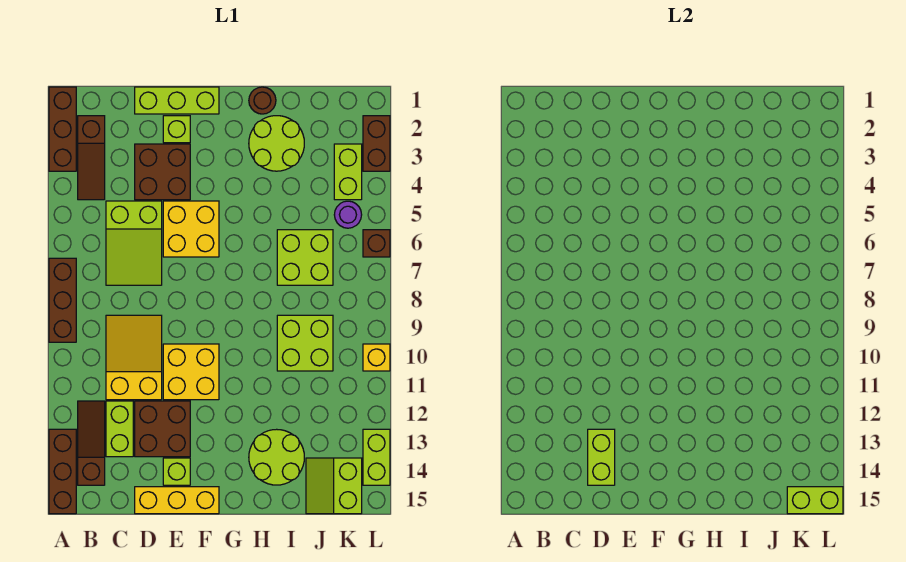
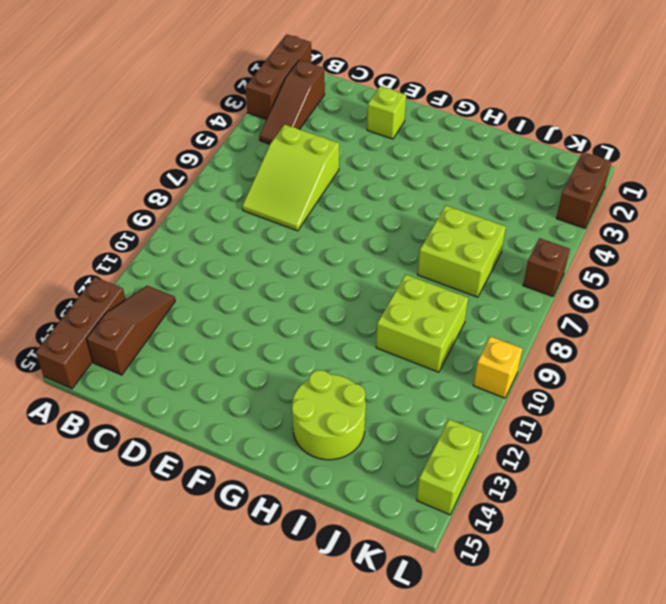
none -> brown brick A7:A9 level 1
none -> yellow slope C9:D11 level 1 top 11
none -> lime brick C12:C13 level 1
none -> lime brick D1:F1 level 1

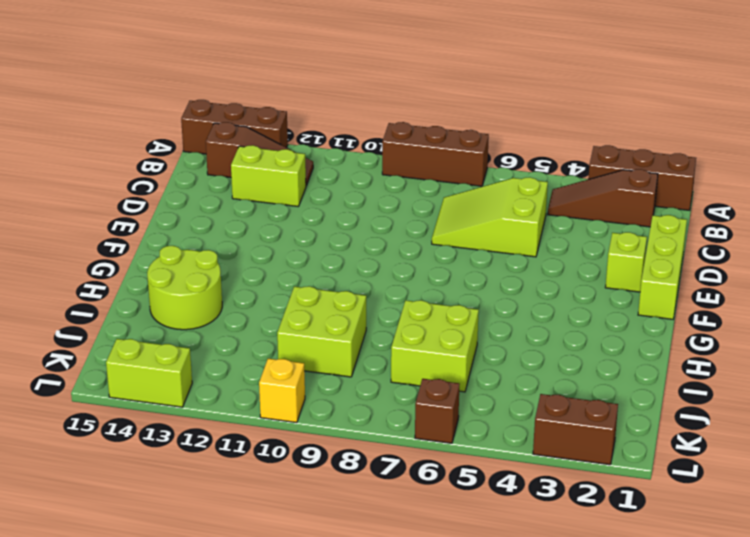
none -> yellow slope C9:D11 level 1 top 11
none -> brown brick D3:E4 level 1
none -> brown brick D12:E13 level 1
none -> yellow brick D15:F15 level 1

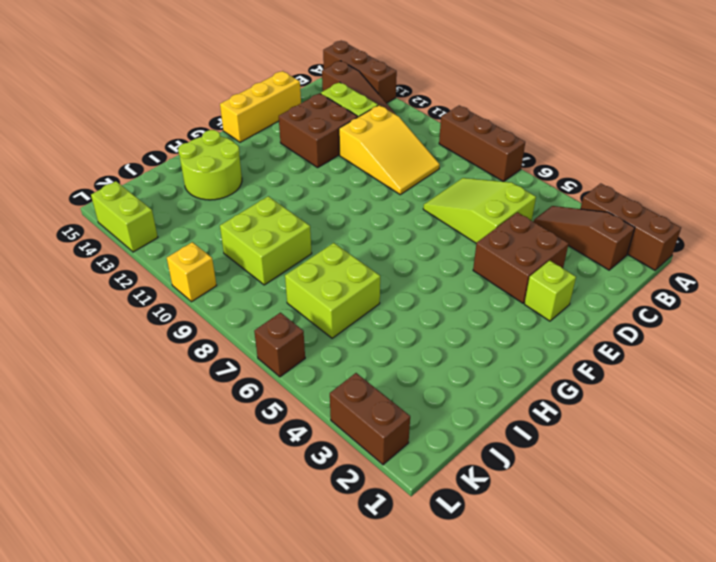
none -> lime brick D1:F1 level 1
none -> yellow brick E5:F6 level 1
none -> yellow brick E10:F11 level 1
none -> lime brick E14 level 1

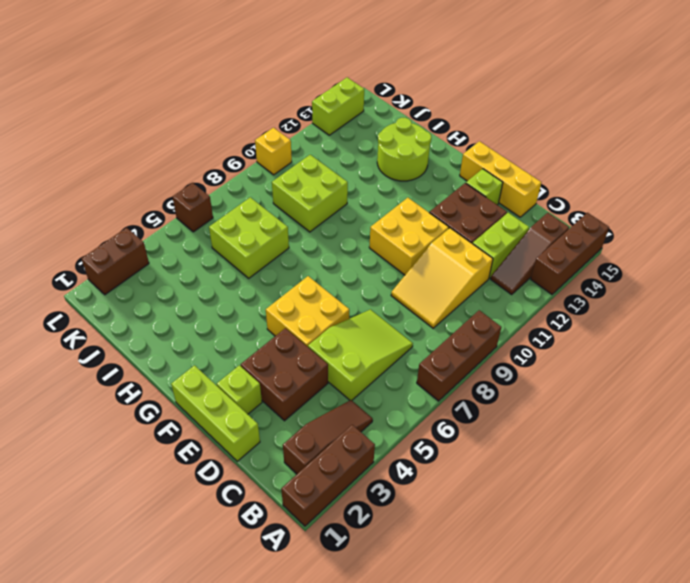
none -> brown round brick H1 level 1
none -> lime round brick H2:I3 level 1
none -> lime slope J14:K15 level 1 top K
none -> lime brick K3:K4 level 1

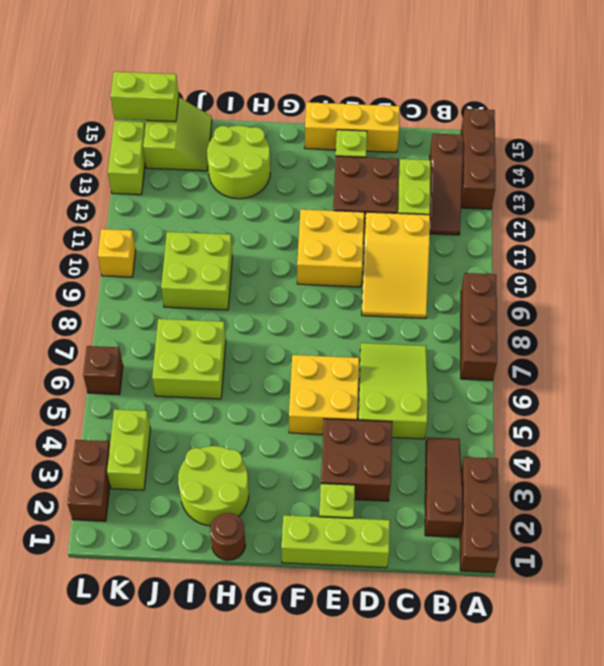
none -> purple round brick K5 level 1
none -> lime brick D13:D14 level 2

